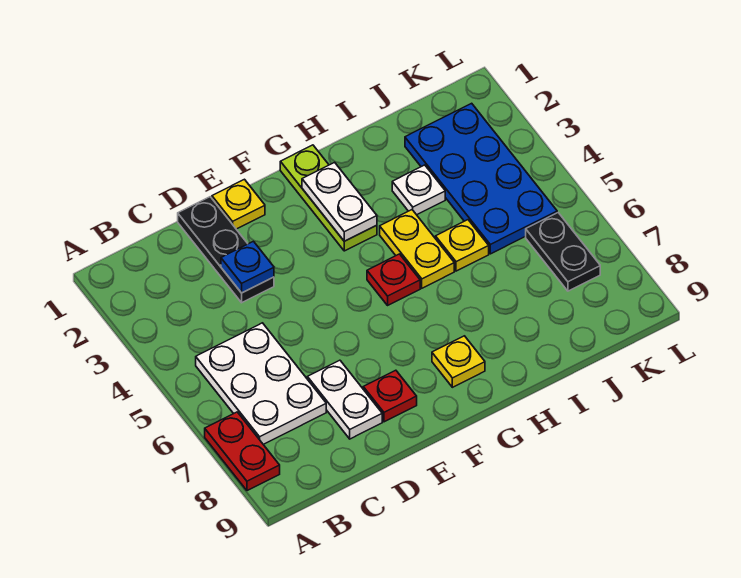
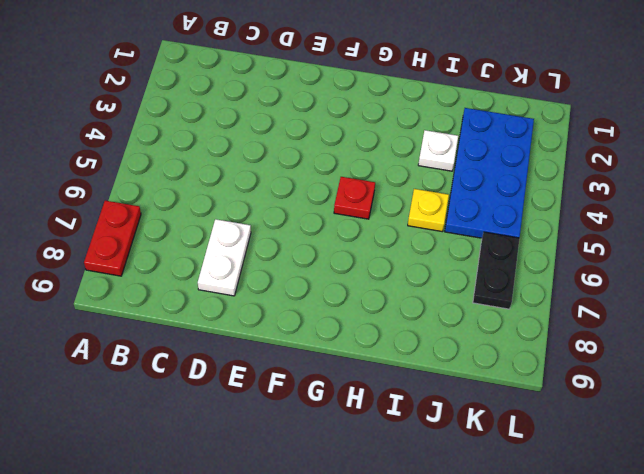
none -> white plate B5:C7 level 1
none -> black plate D1:D3 level 1
none -> yellow plate E1 level 1

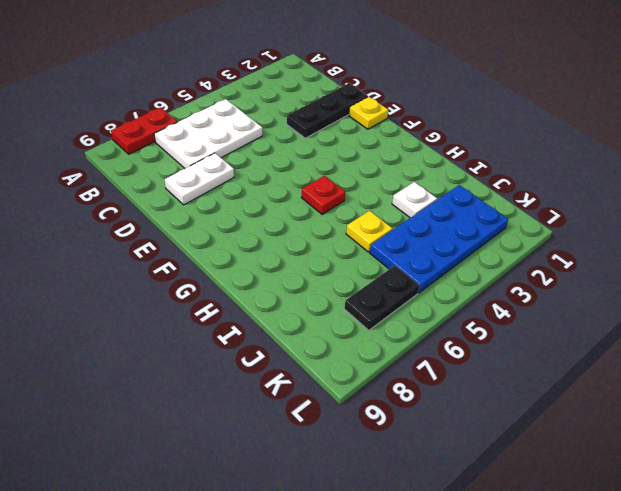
none -> red plate E8 level 1
none -> lime plate G1:G3 level 1
none -> yellow plate G8 level 1

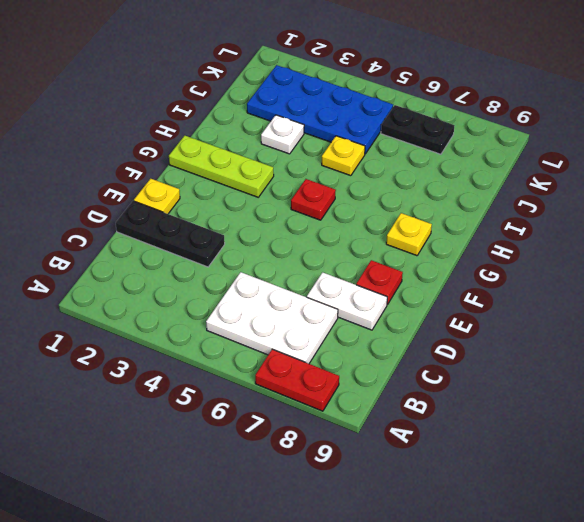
none -> yellow plate H4:H5 level 1
none -> blue plate D3 level 2
none -> white plate G2:G3 level 2

